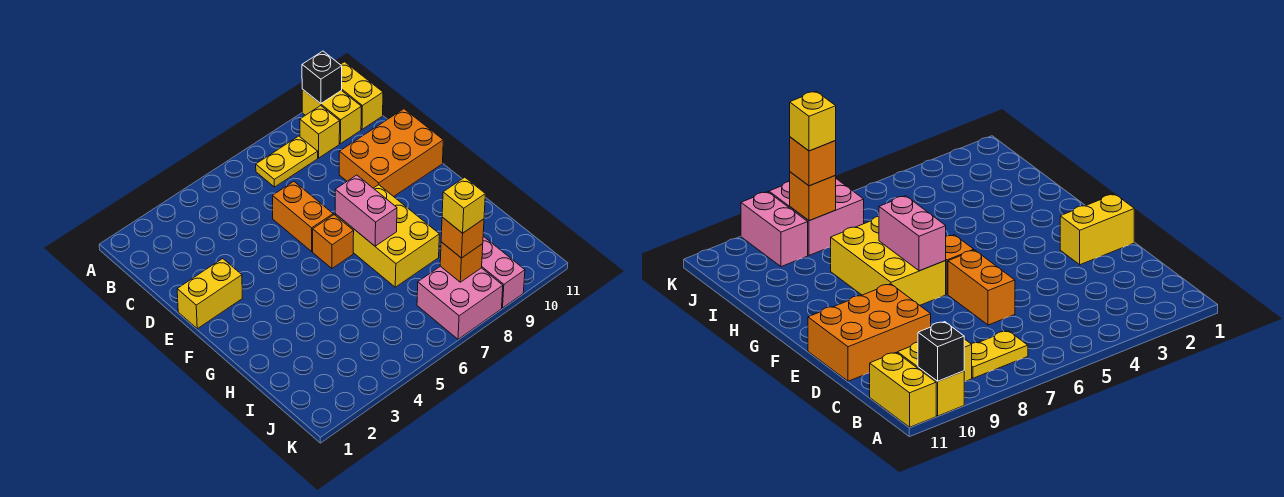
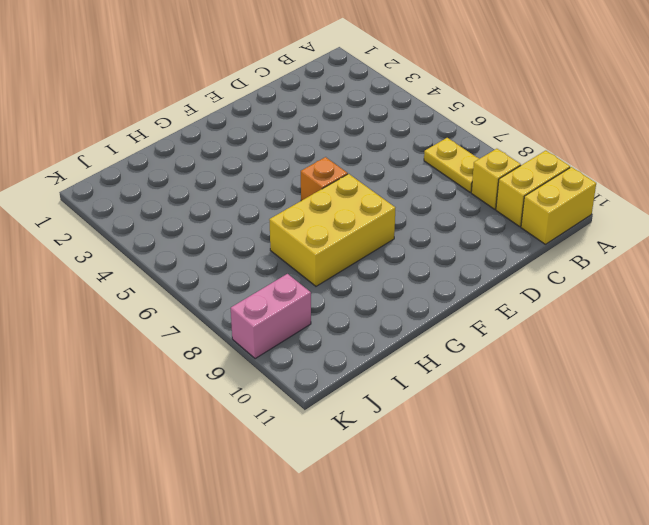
none -> orange brick D6:E6 level 1
none -> orange brick D9:E11 level 1
none -> yellow brick E1:E2 level 1

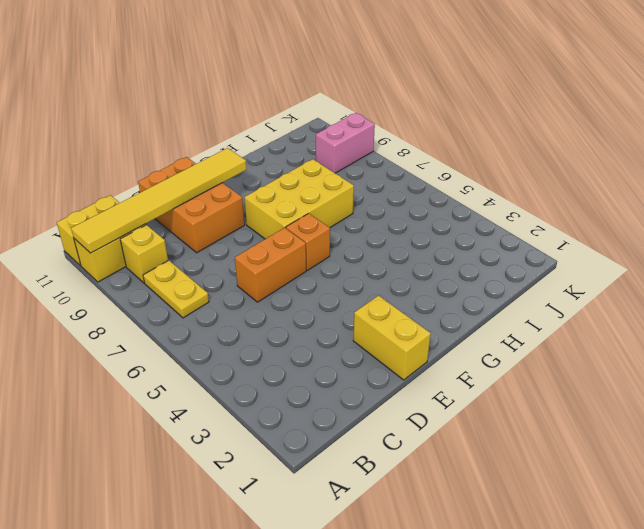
yellow tile A10:F10 level 2 -> black brick A10 level 2
none -> pink brick J7:K8 level 1
none -> pink brick F7:G7 level 2
none -> orange brick J8 level 2

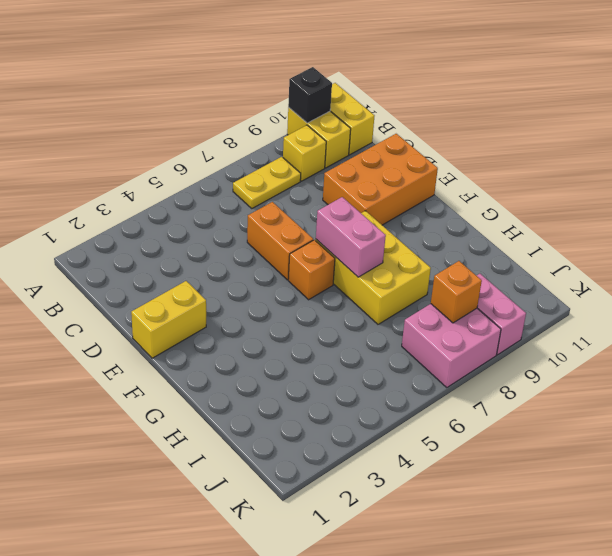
none -> orange brick J8 level 3
none -> yellow brick J8 level 4

